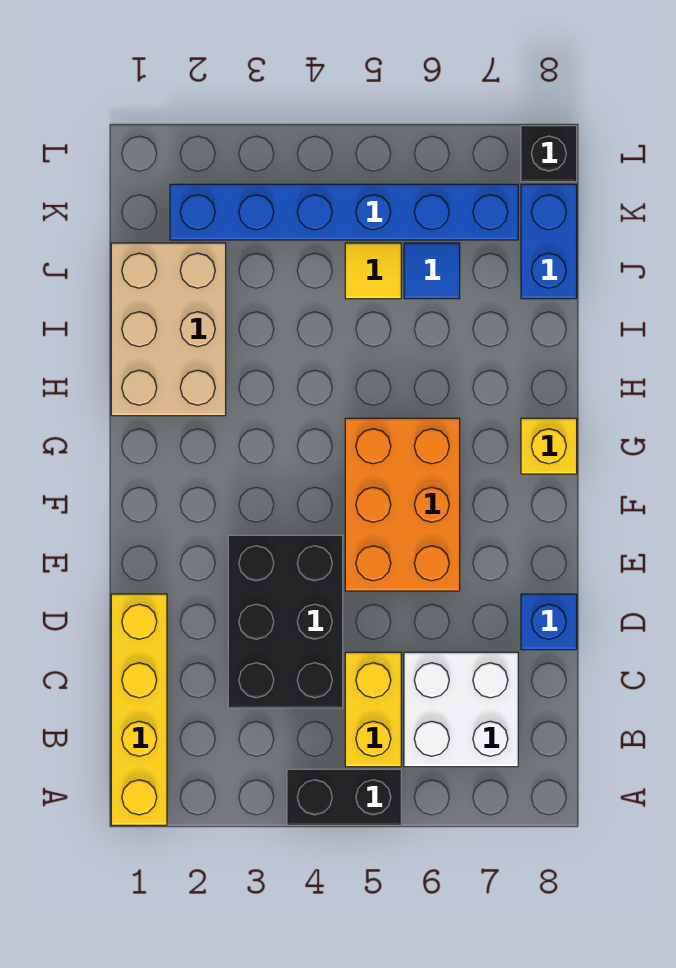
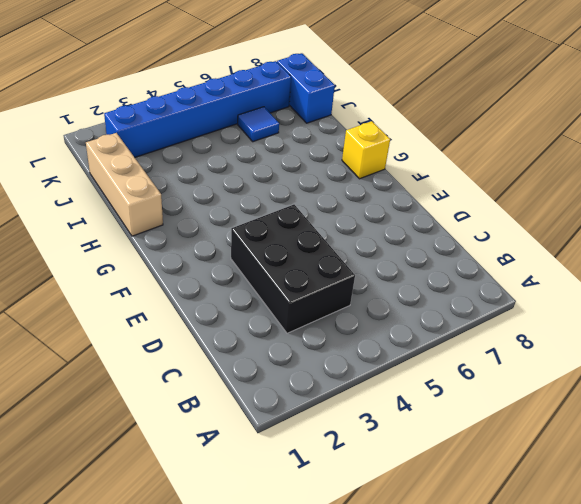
tan brick H1:J1 level 1 -> tan brick H1:J2 level 1
none -> yellow brick A1:D1 level 1
none -> black brick A4:A5 level 1
none -> yellow brick B5:C5 level 1

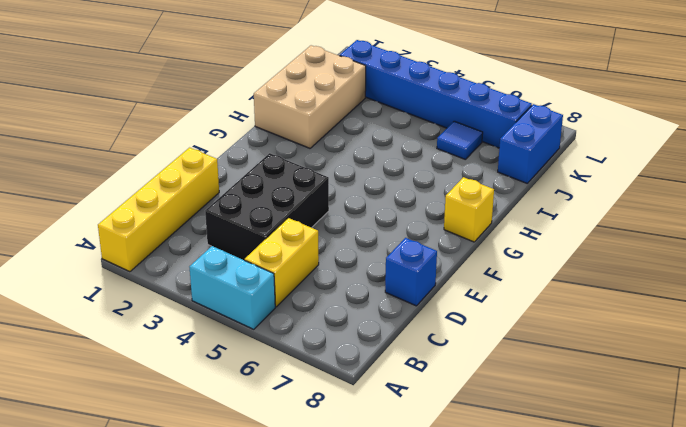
cyan brick A4:A5 level 1 -> black brick A4:A5 level 1
none -> white brick B6:C7 level 1
none -> orange brick E5:G6 level 1
none -> yellow tile J5 level 1

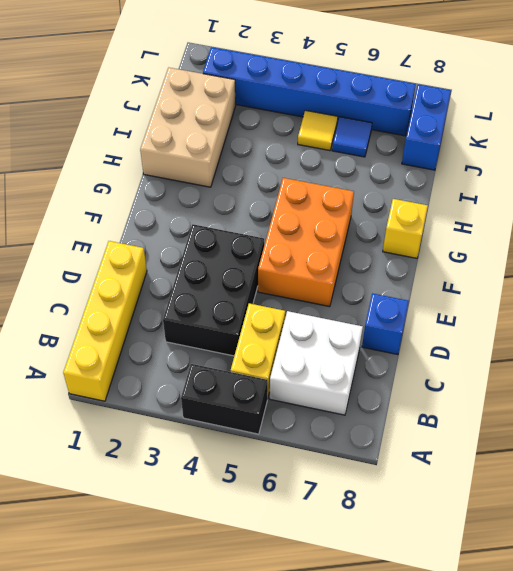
none -> black brick L8 level 1

